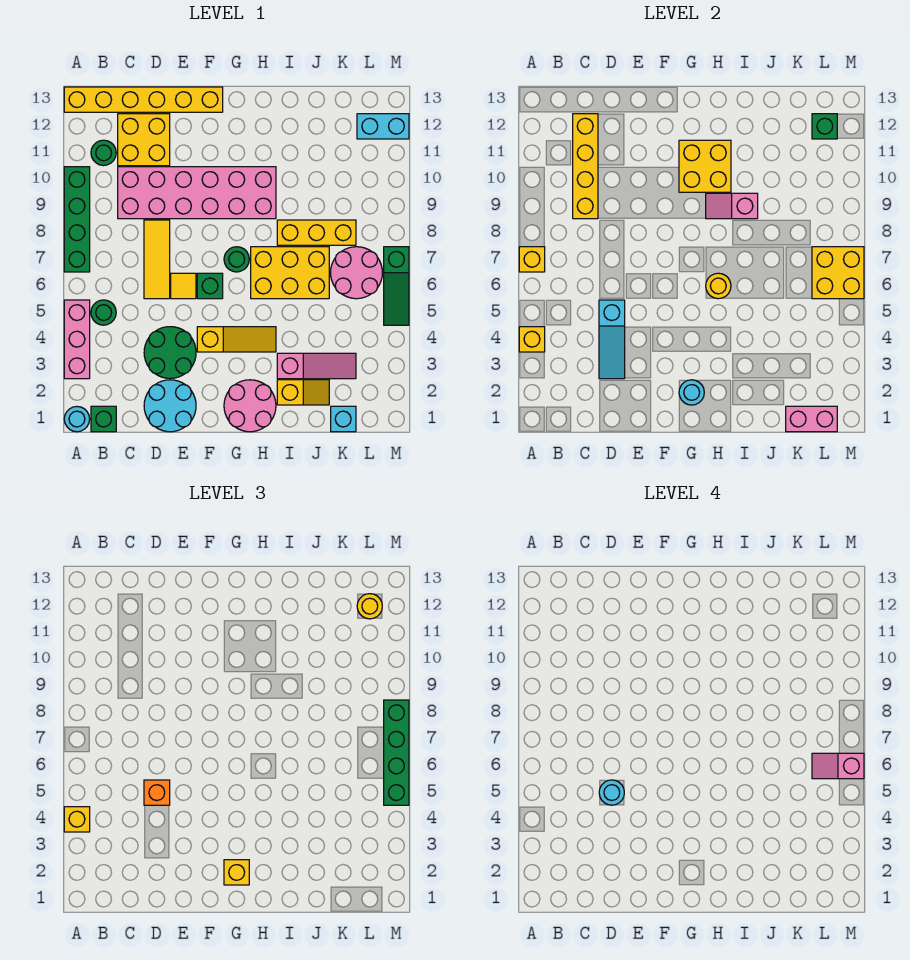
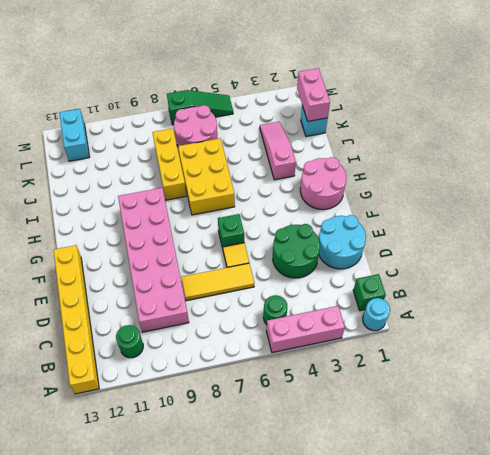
none -> green brick A7:A10 level 1
none -> yellow brick C11:D12 level 1
none -> yellow slope F4:H4 level 1 top F
none -> green round brick G7 level 1

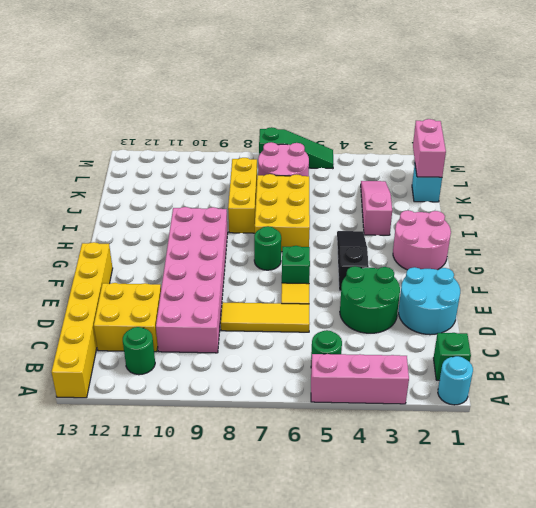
black slope F4:H4 level 1 top F -> yellow slope F4:H4 level 1 top F
none -> green brick A7:A10 level 1
none -> yellow slope I2:J2 level 1 top I
none -> cyan brick L12:M12 level 1
none -> yellow brick A4 level 2

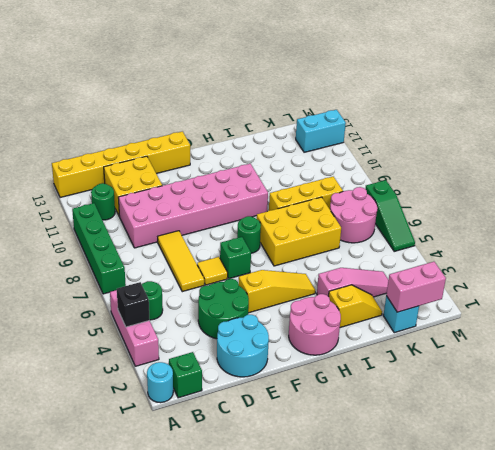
black brick A4 level 2 -> yellow brick A4 level 2
none -> yellow brick A7 level 2
none -> yellow brick C9:C12 level 2
none -> cyan slope D3:D5 level 2 top 5
none -> cyan round brick G2 level 2

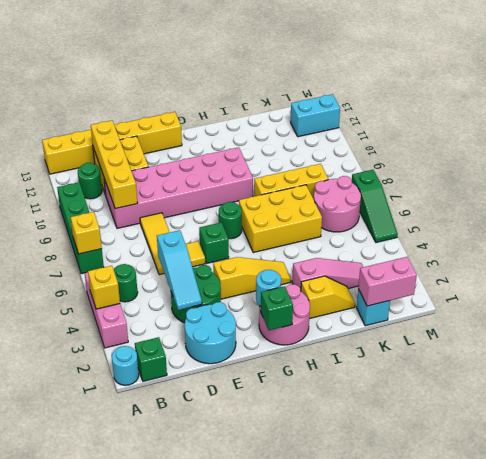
green brick G1 level 2 -> green brick L12 level 2
none -> yellow brick G10:H11 level 2
none -> yellow round brick H6 level 2
none -> pink slope H9:I9 level 2 top I
none -> yellow brick L6:M7 level 2

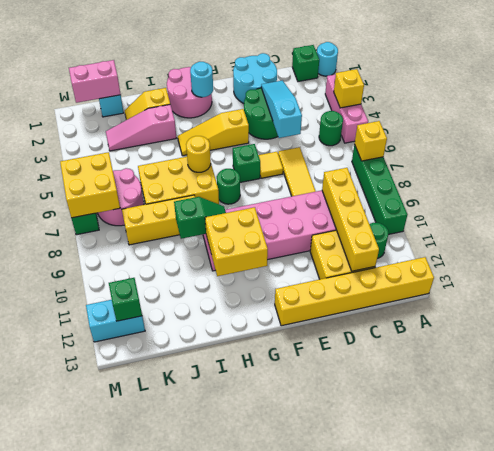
green slope H9:I9 level 2 top I -> pink slope H9:I9 level 2 top I
none -> yellow brick A4 level 3
none -> orange brick D5 level 3
none -> yellow brick G2 level 3
none -> yellow round brick L12 level 3

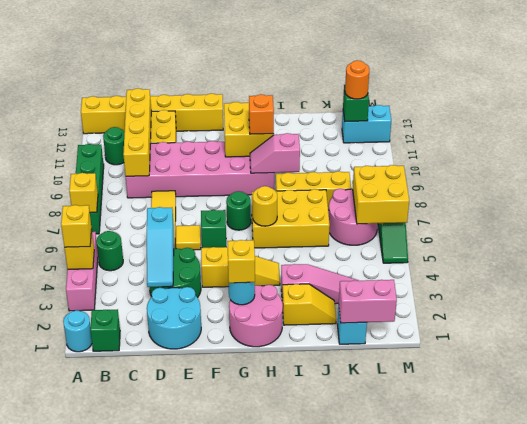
orange brick H10 level 3 -> orange brick D5 level 3
orange round brick L12 level 3 -> yellow round brick L12 level 3
none -> green brick M5:M8 level 3
none -> cyan round brick D5 level 4
none -> pink slope L6:M6 level 4 top M

